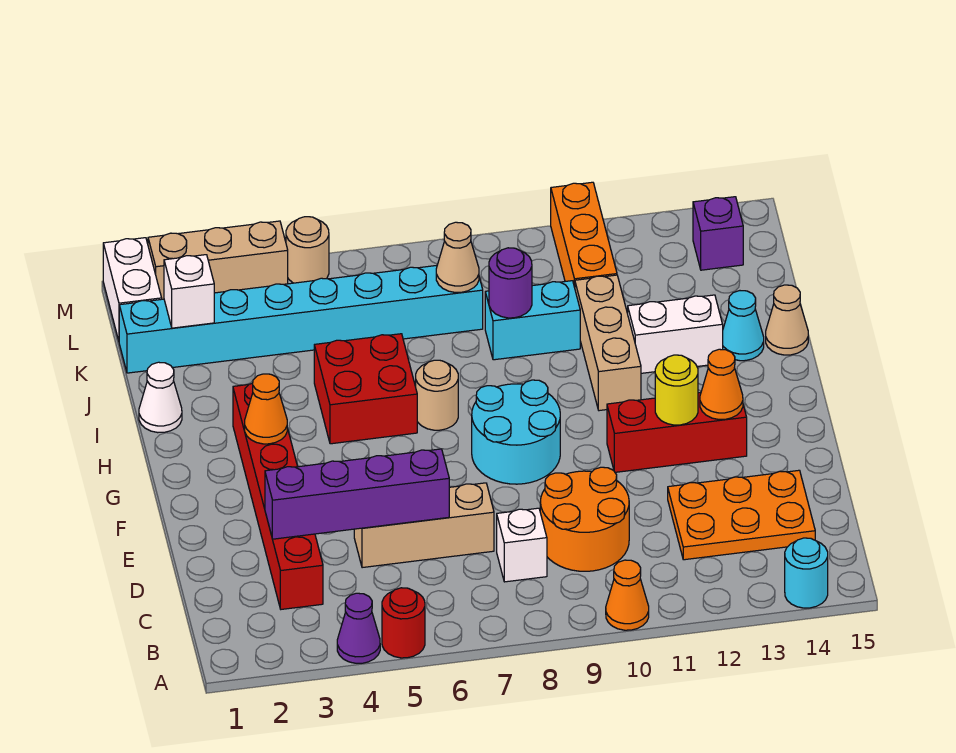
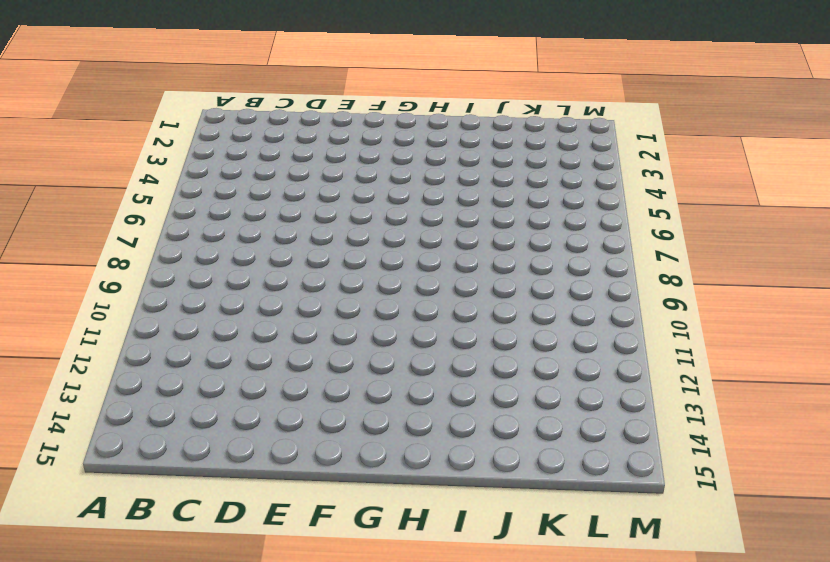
none -> purple cone A4 level 1
none -> red round brick A5 level 1
none -> orange cone A10 level 1
none -> cyan round brick A14 level 1

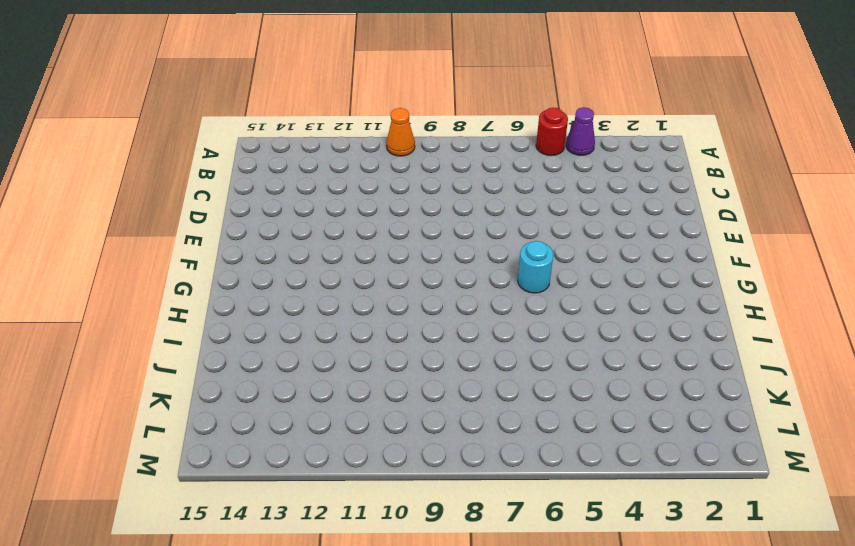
cyan round brick G6 level 1 -> cyan round brick A14 level 1
none -> red brick C3:H3 level 1
none -> white brick C8 level 1
none -> orange round brick C9:D10 level 1
none -> orange plate C12:D14 level 1

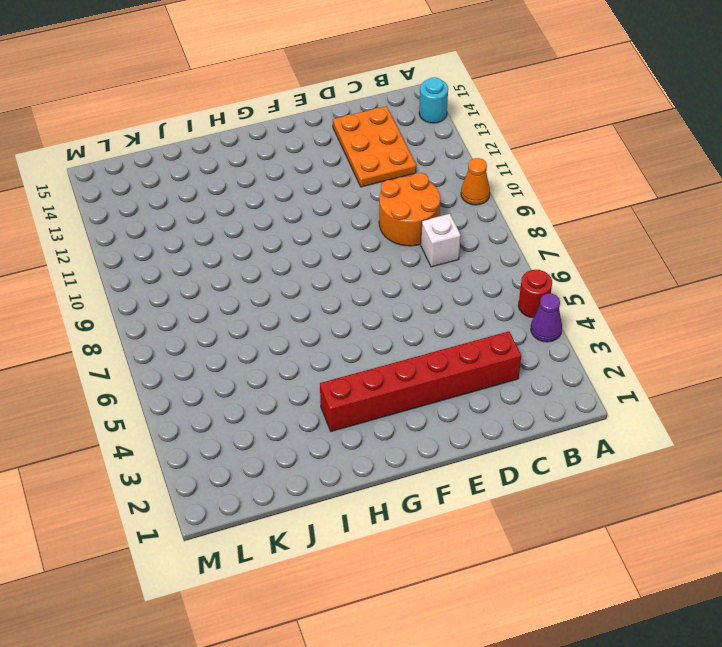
none -> tan brick D5:D7 level 1
none -> cyan round brick F8:G9 level 1
none -> red brick F11:F13 level 1
none -> red brick H5:I6 level 1

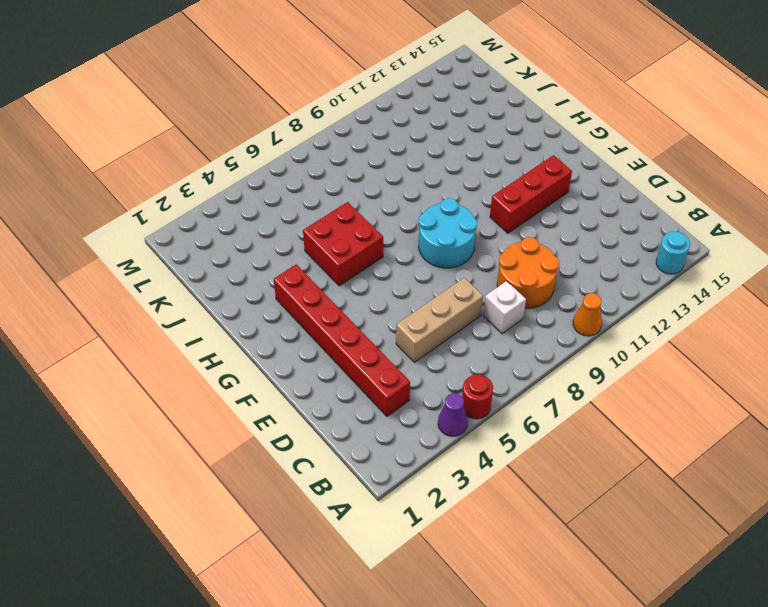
none -> orange plate C12:D14 level 1
none -> tan round brick H7 level 1
none -> tan brick H11:J11 level 1
none -> white cone I1 level 1

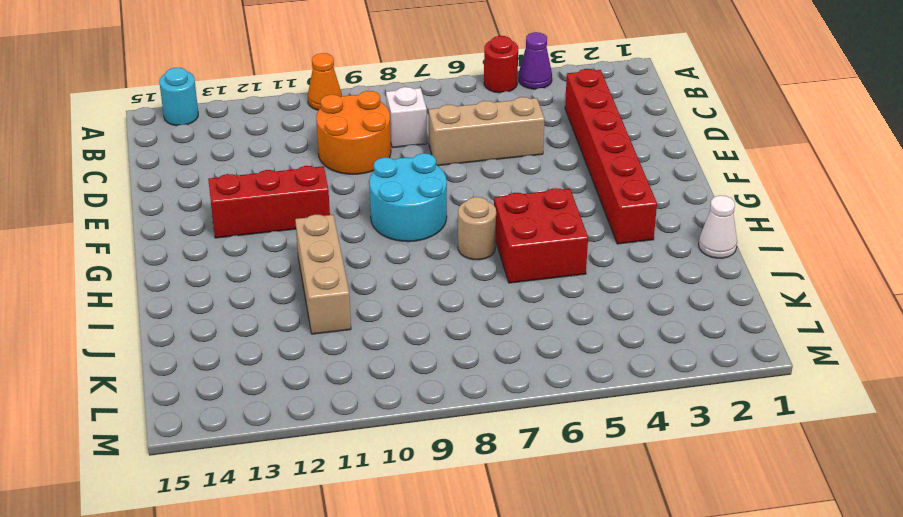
none -> orange plate C12:D14 level 1
none -> white brick I12:I13 level 1
none -> cyan cone I14 level 1
none -> tan cone I15 level 1

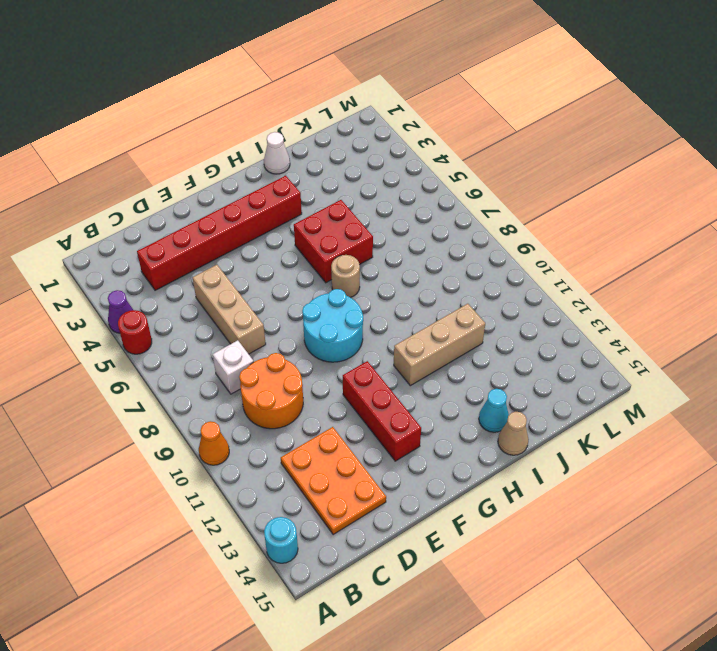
none -> white brick I12:I13 level 1
none -> cyan brick J9:J10 level 1
none -> cyan brick K1:K8 level 1
none -> orange brick K11:M11 level 1

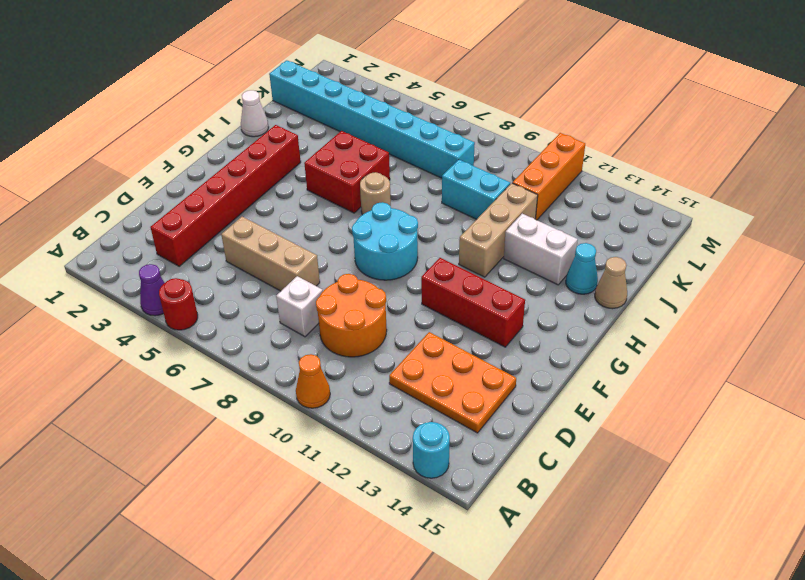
none -> white brick L1:M1 level 1
none -> purple brick L14 level 1
none -> tan brick M2:M4 level 1
none -> tan round brick M5 level 1

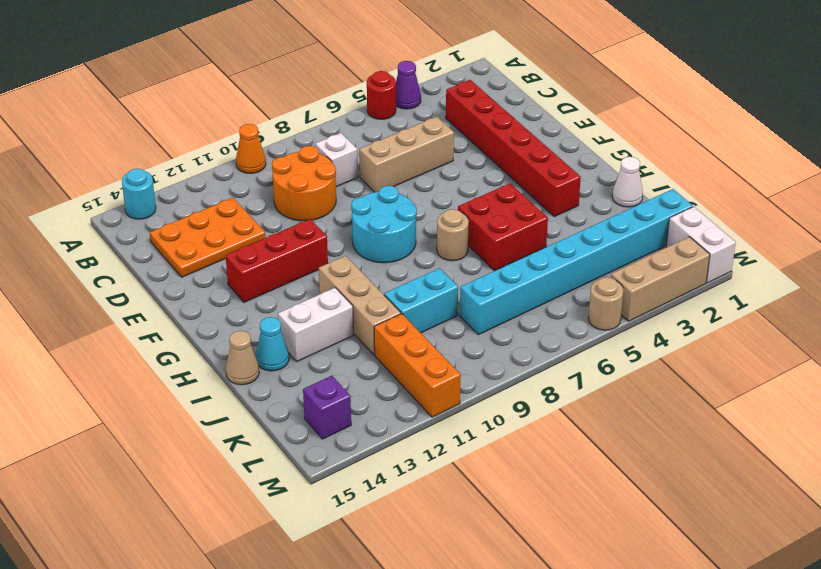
none -> purple brick D3:D6 level 2
none -> yellow round brick F12 level 2
none -> orange cone F13 level 2
none -> orange cone G3 level 2

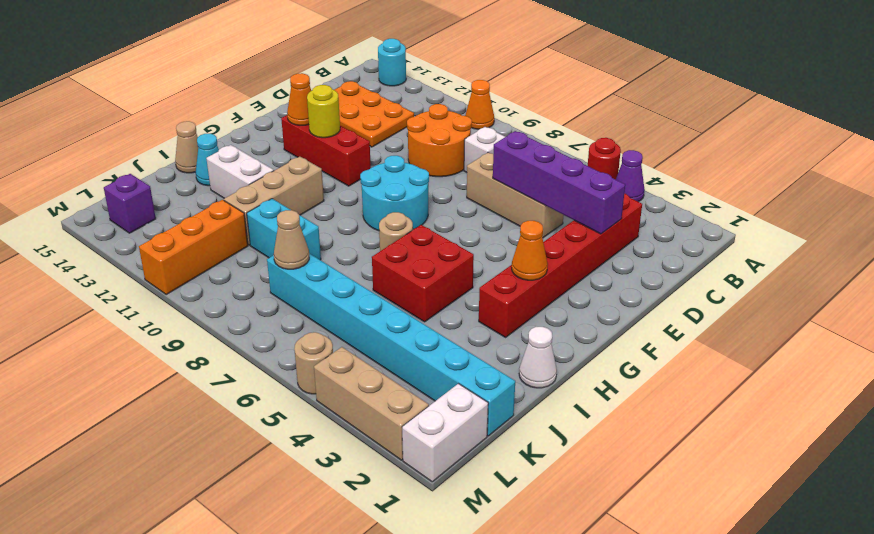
none -> purple round brick J9 level 2
none -> white brick K2 level 2

